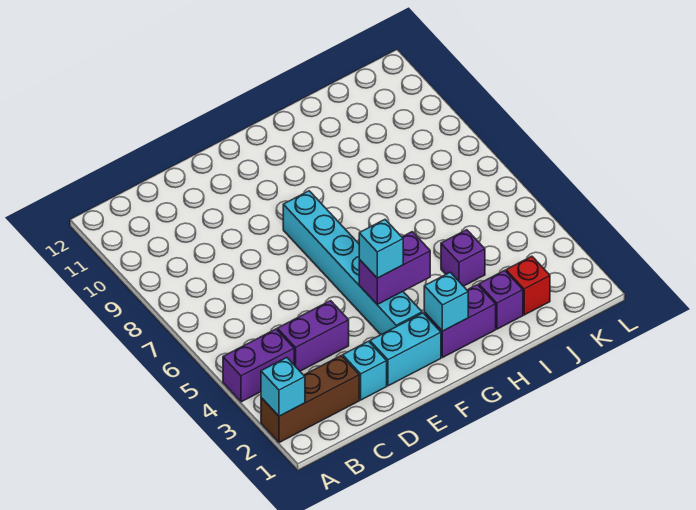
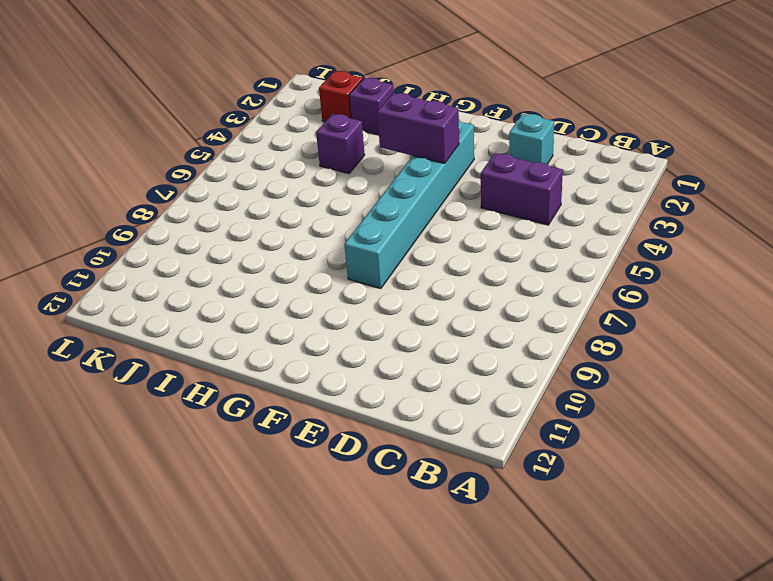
none -> brown brick A2:C2 level 1
none -> purple brick A4:B4 level 1
none -> cyan brick E2:F2 level 1

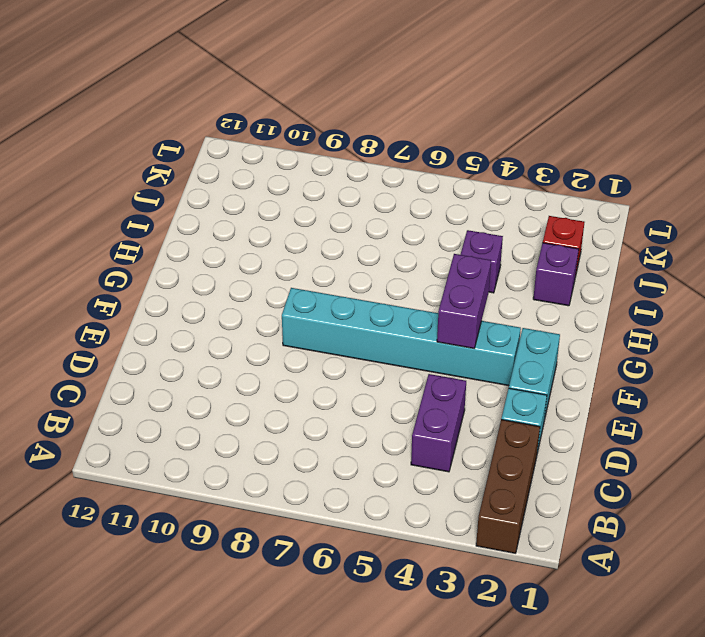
none -> purple brick A4:B4 level 1
none -> purple brick G2:H2 level 1
none -> cyan brick A2 level 2

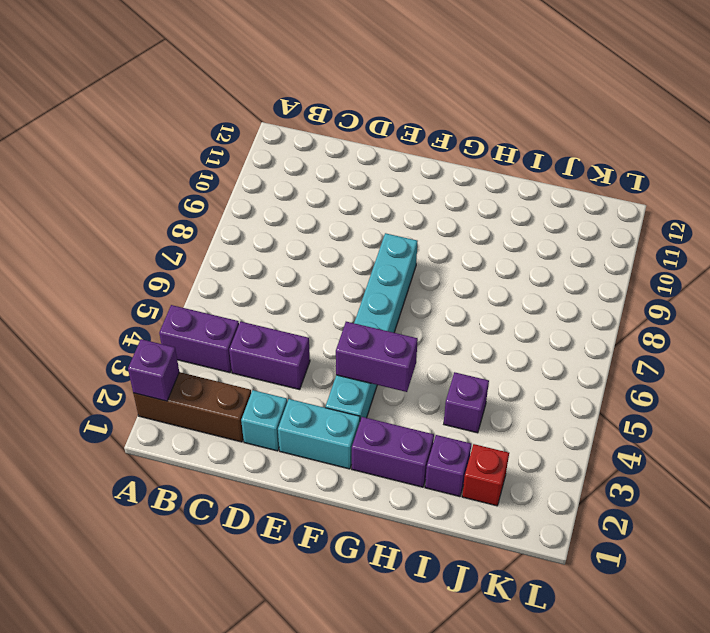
purple brick A2 level 2 -> cyan brick A2 level 2
none -> cyan brick G2 level 2
none -> cyan brick F4 level 3

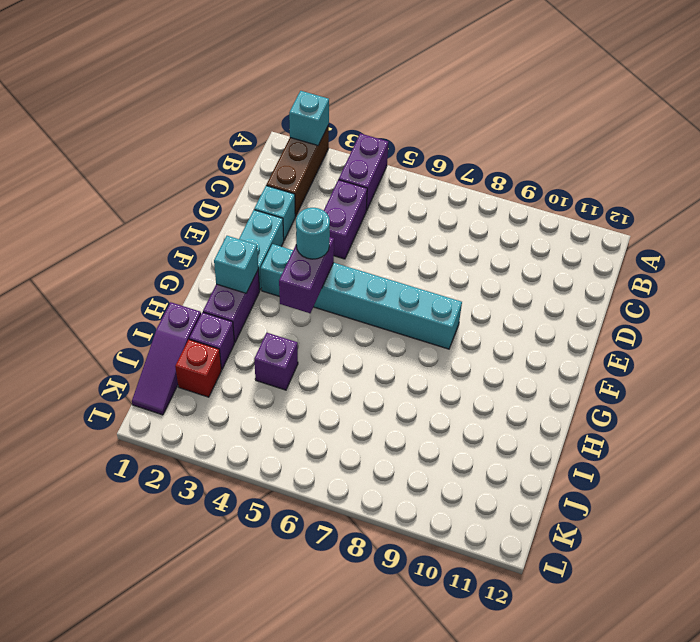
cyan round brick F4 level 3 -> cyan brick F4 level 3
purple slope I1:K1 level 1 top I -> none

